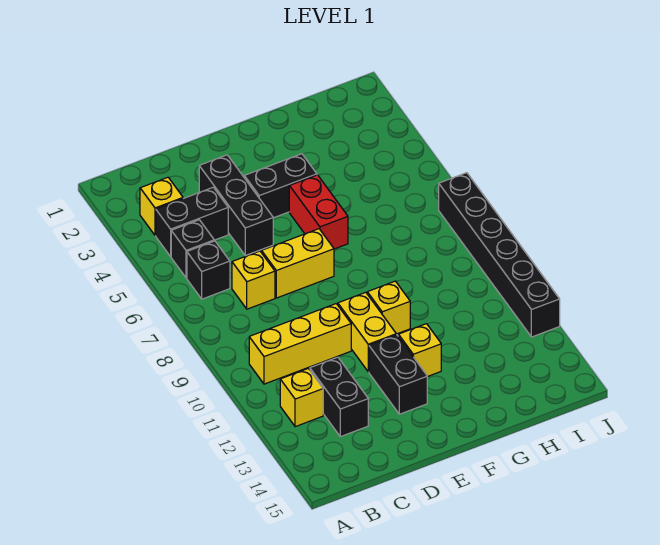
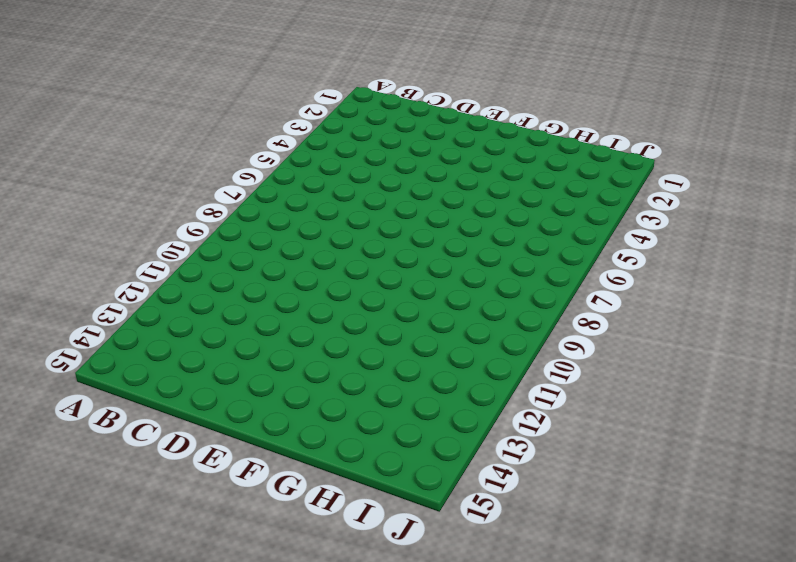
none -> yellow brick B3 level 1
none -> black brick B4:C4 level 1
none -> black brick B5 level 1

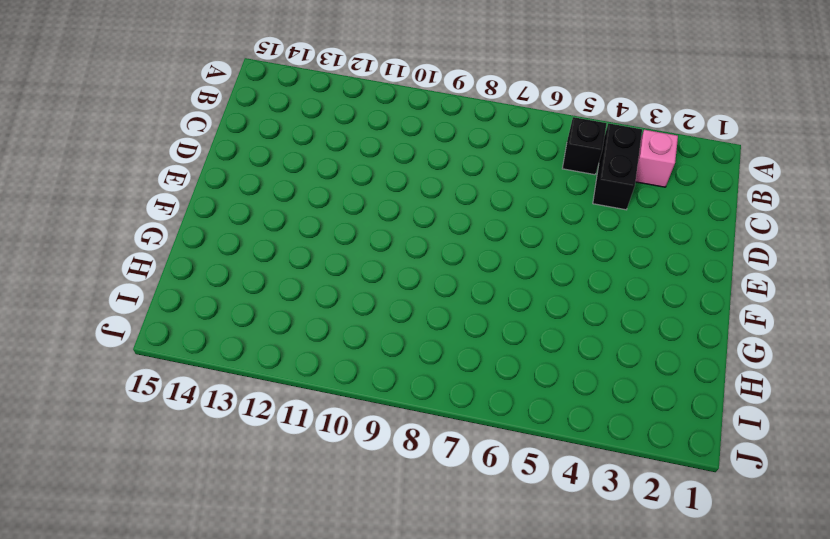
pink brick B3 level 1 -> yellow brick B3 level 1
none -> black brick B6 level 1
none -> yellow brick B10:D10 level 1
none -> yellow brick B12 level 1

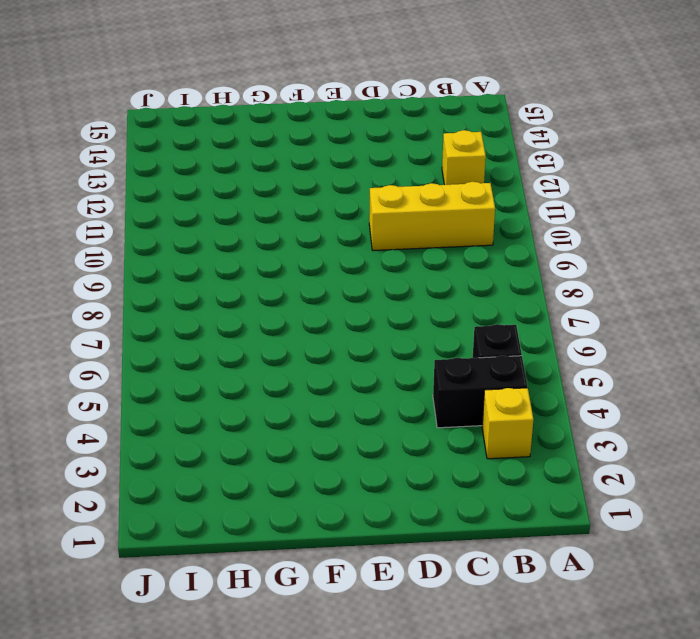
none -> black brick B6 level 1
none -> yellow brick C7 level 1
none -> black brick C12:C13 level 1

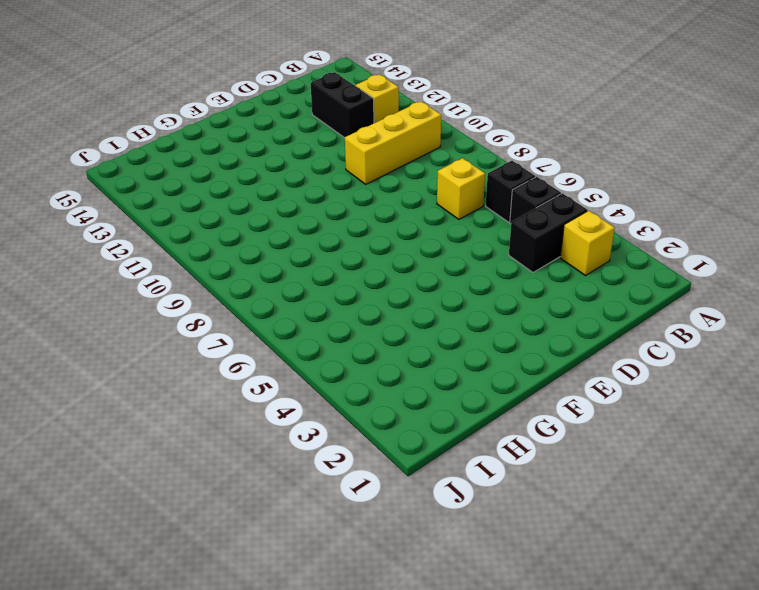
none -> black brick D3:D5 level 1
none -> yellow brick D7:E7 level 1
none -> black brick E4:F4 level 1

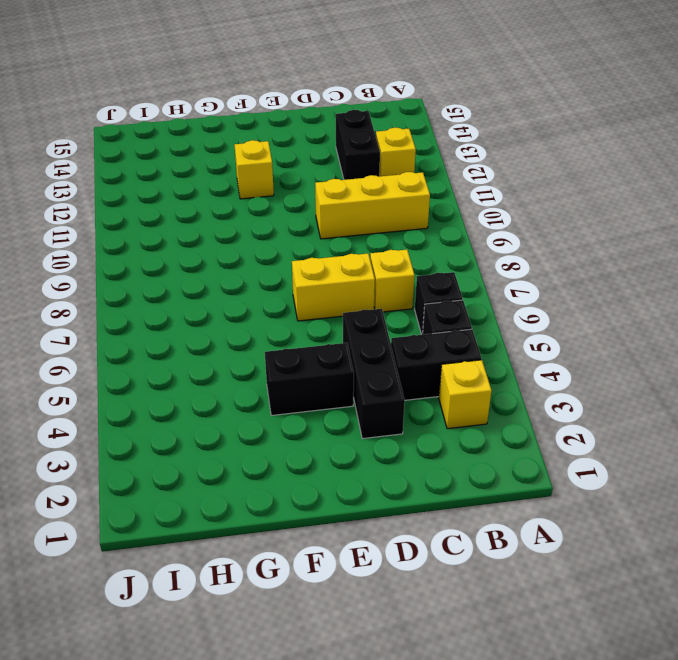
none -> yellow brick E10:E11 level 1
none -> black brick E12:E13 level 1
none -> red brick F5:F6 level 1

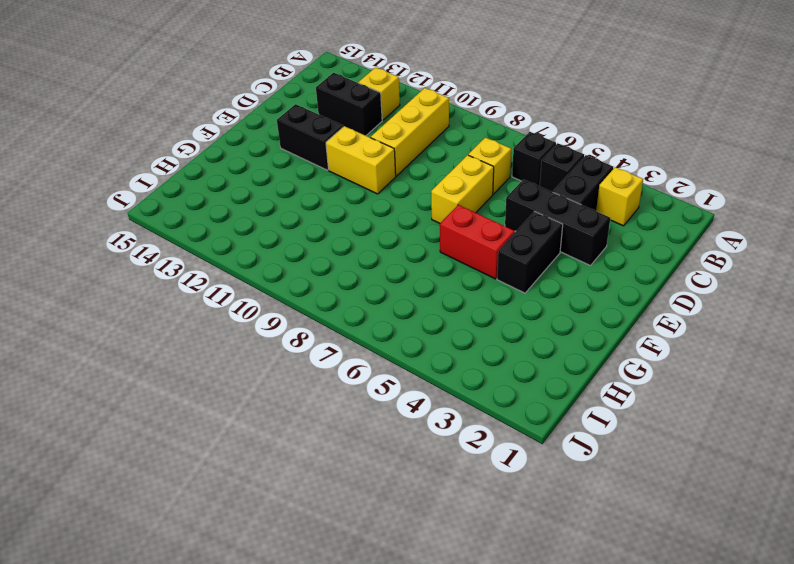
none -> yellow brick F10 level 1
none -> yellow brick F12 level 1
none -> black brick J7:J12 level 1

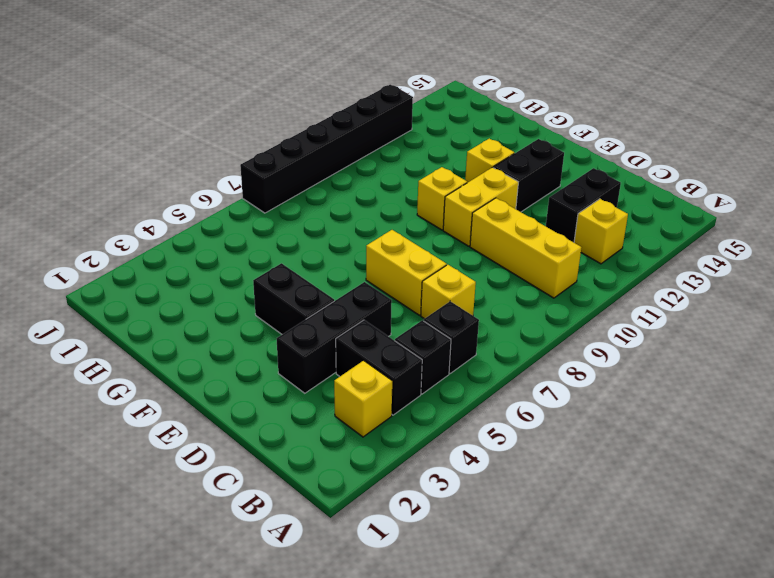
none -> red brick F5:F6 level 1

